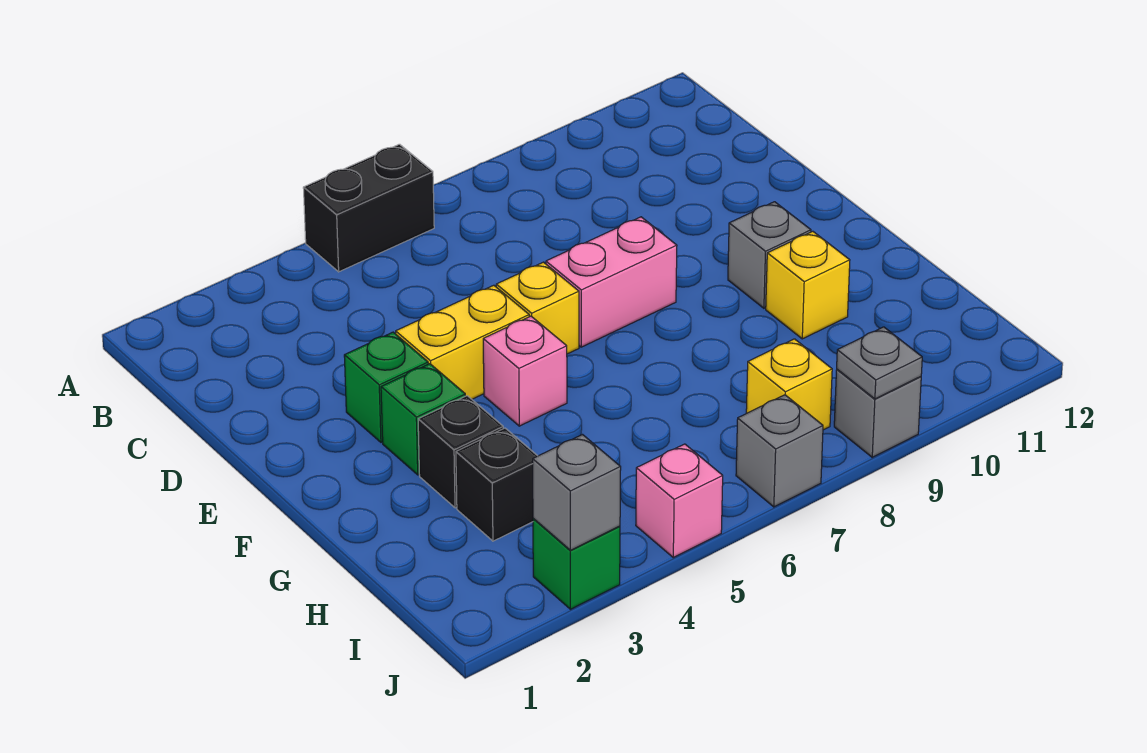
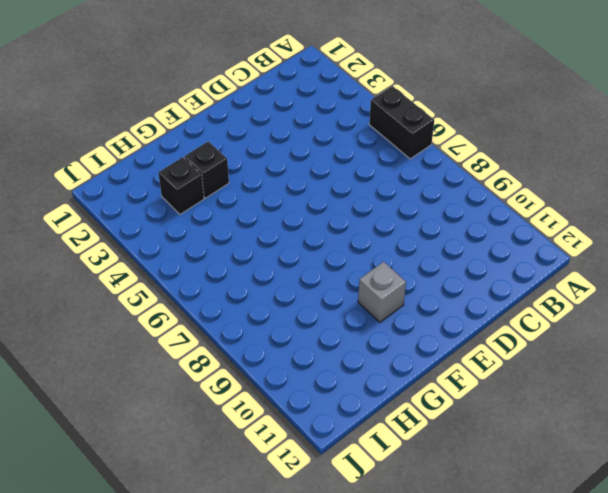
none -> green brick E3 level 1
none -> yellow brick E4:E5 level 1
none -> yellow brick E6 level 1

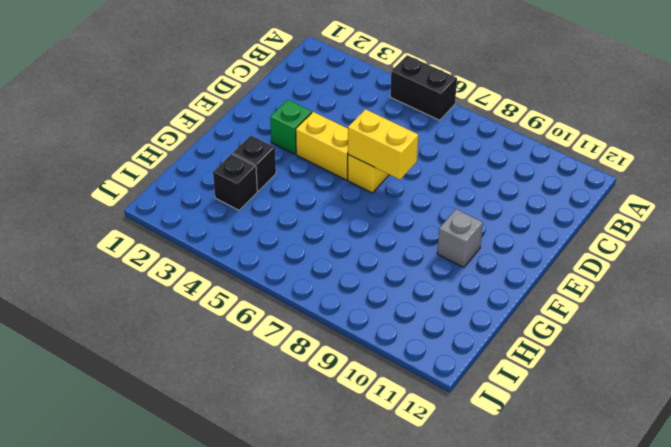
yellow brick E6:E7 level 2 -> none
none -> pink brick E7:E8 level 1
none -> green brick F3 level 1
none -> pink brick F5 level 1

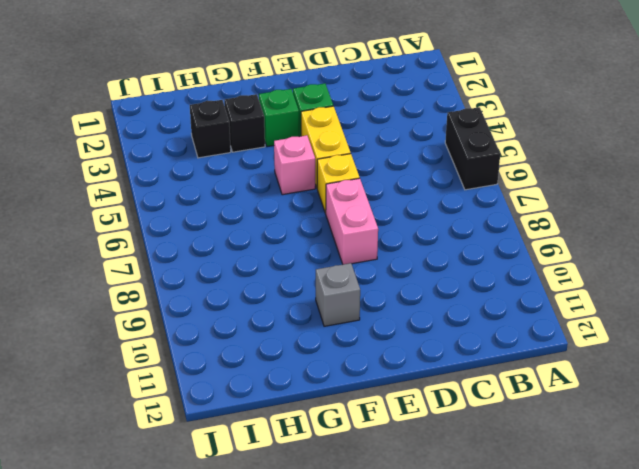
none -> yellow brick G10 level 1
none -> yellow brick I8 level 1
none -> green brick J3 level 1

